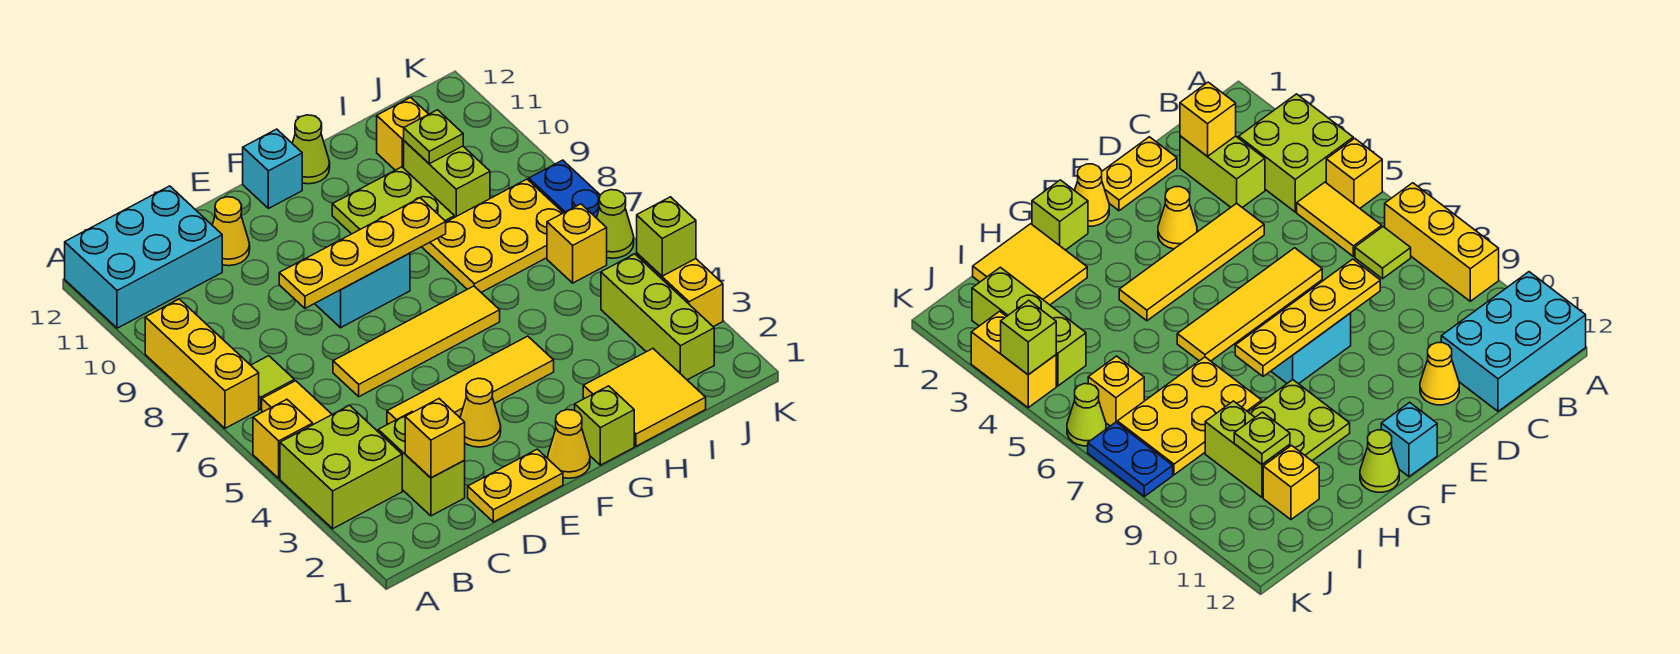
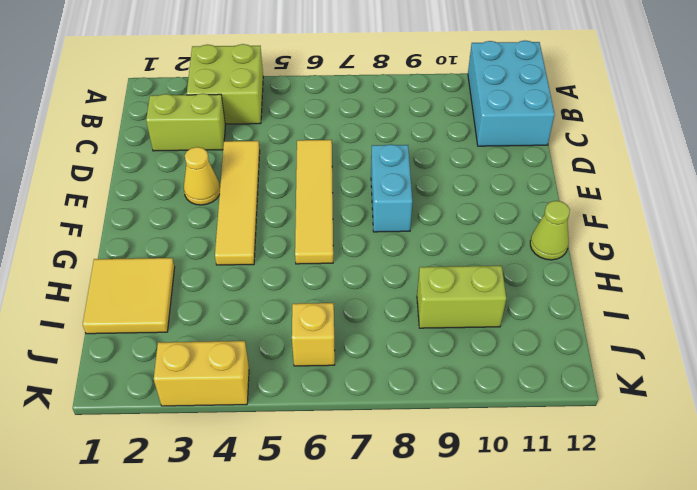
none -> yellow brick A5 level 1
none -> yellow brick A7:A9 level 1
none -> yellow tile B5:B6 level 1
none -> lime tile B7 level 1

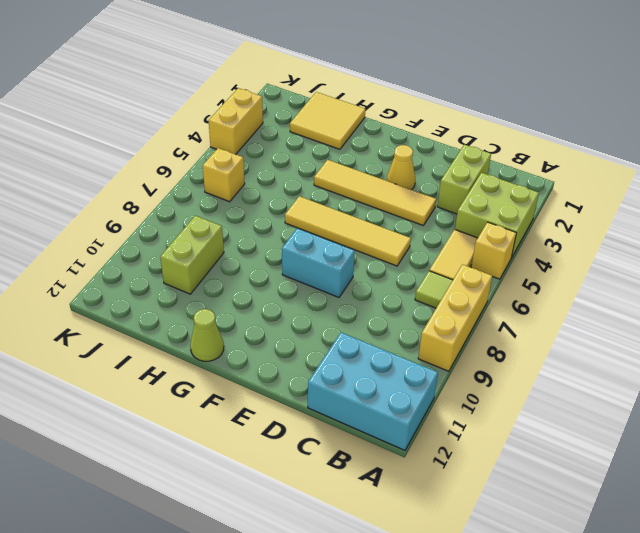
none -> yellow plate D1:E1 level 1
none -> yellow cone D11 level 1
none -> yellow cone F1 level 1
none -> cyan brick F12 level 1

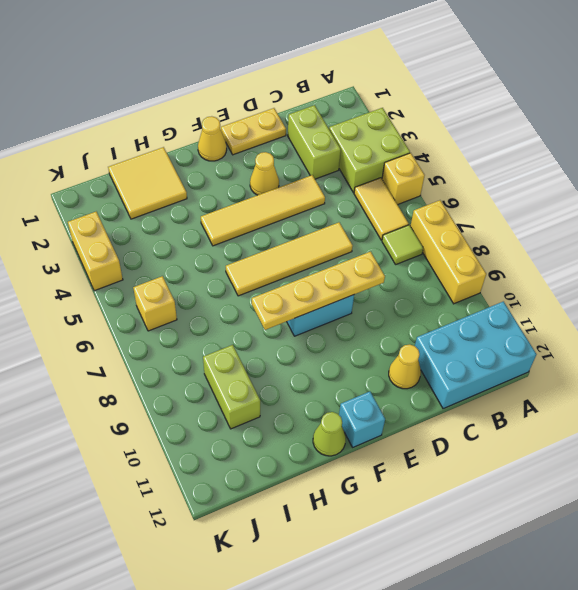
none -> lime brick G1 level 1
none -> lime plate G9:H10 level 1
none -> yellow plate H7:J8 level 1
none -> yellow brick I11 level 1

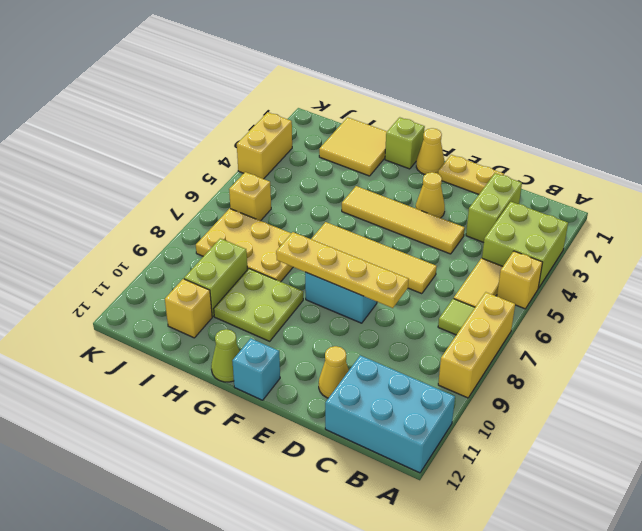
none -> lime brick J2:J4 level 1
none -> lime cone K6 level 1
none -> blue plate K7:K8 level 1
none -> yellow brick C2 level 2

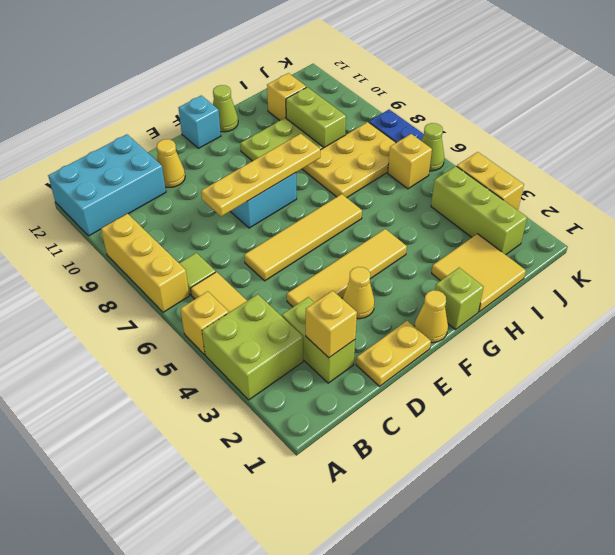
none -> lime plate I10 level 2
none -> lime brick K4 level 2

